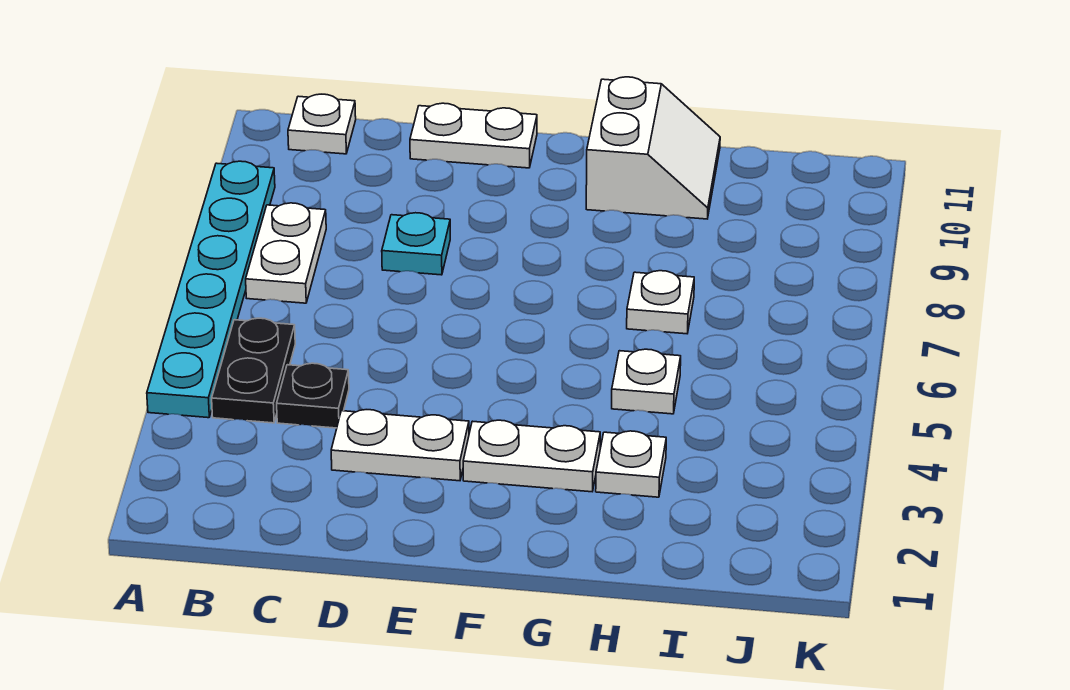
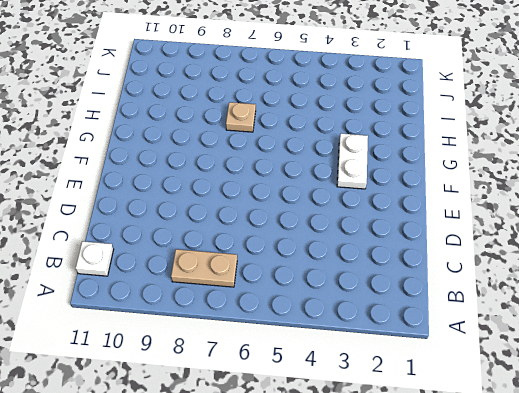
tan plate B7:B8 level 1 -> white plate B7:B8 level 1
tan plate H7 level 1 -> white plate H7 level 1
none -> cyan plate A4:A9 level 1
none -> black plate B4:B5 level 1
none -> black plate C4 level 1

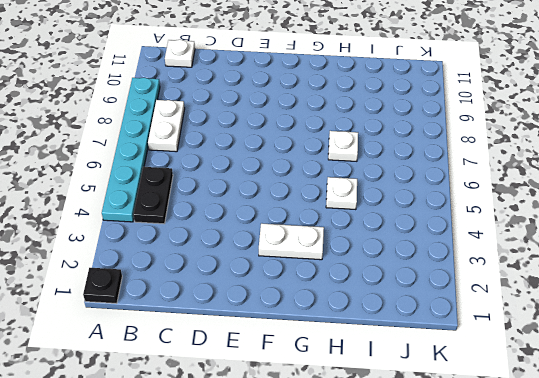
black plate A1 level 1 -> black plate C4 level 1
none -> white plate D3:E3 level 1
none -> cyan plate D8 level 1
none -> white plate D11:E11 level 1

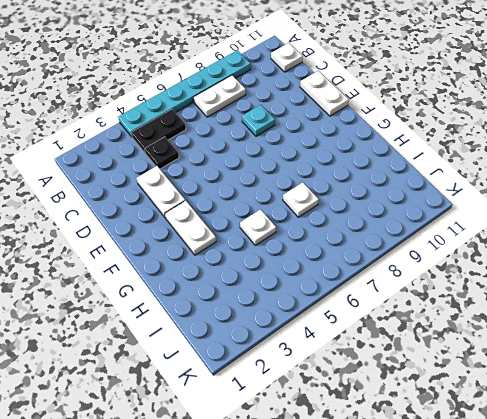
none -> white slope G10:H11 level 1 top G
none -> white plate H3 level 1

